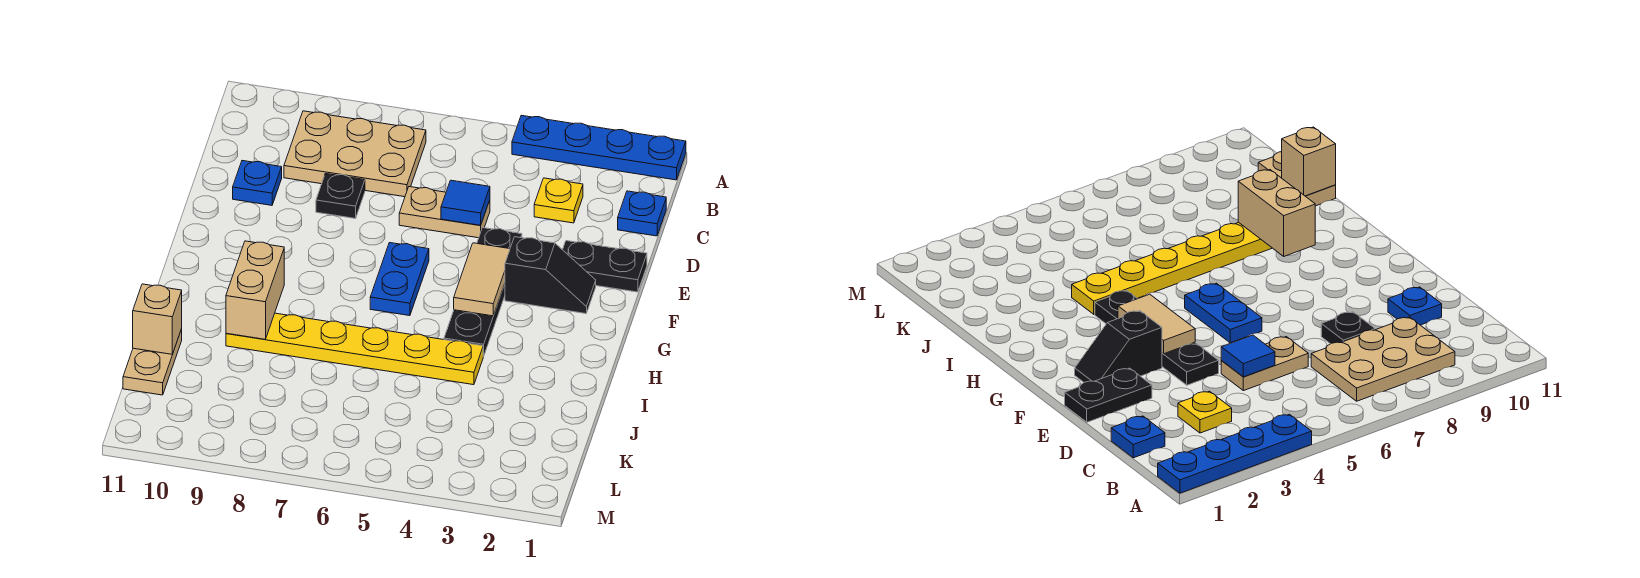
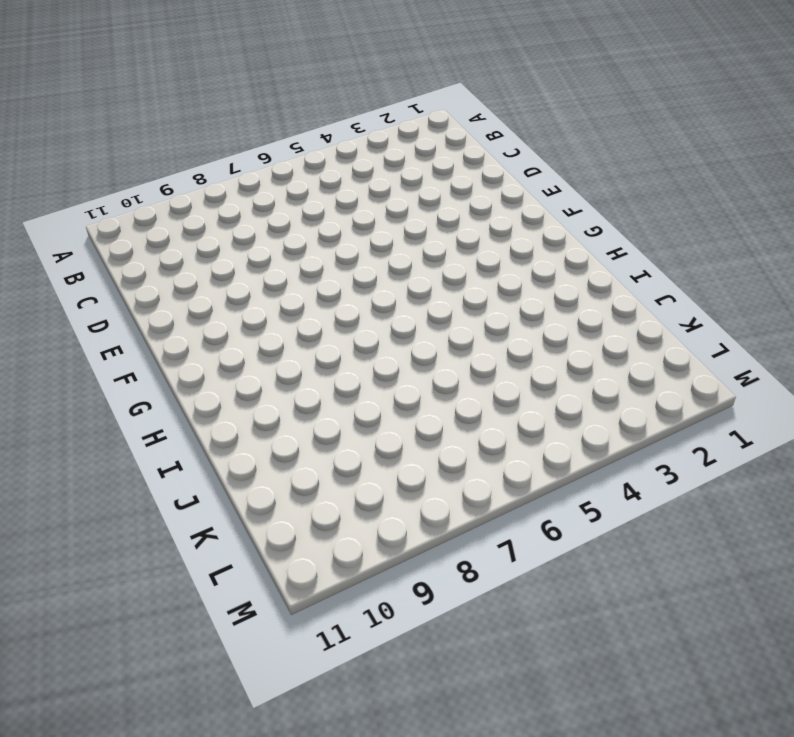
none -> blue plate A1:A4 level 1
none -> tan plate B7:C9 level 1
none -> blue plate C1 level 1

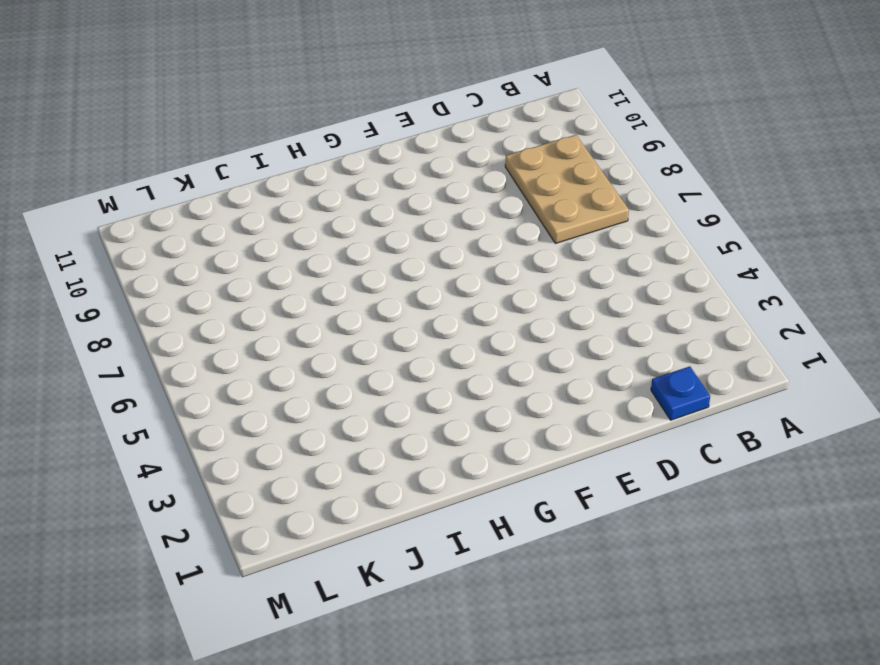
none -> blue plate A1:A4 level 1
none -> yellow plate C3 level 1
none -> tan plate D5:D6 level 1

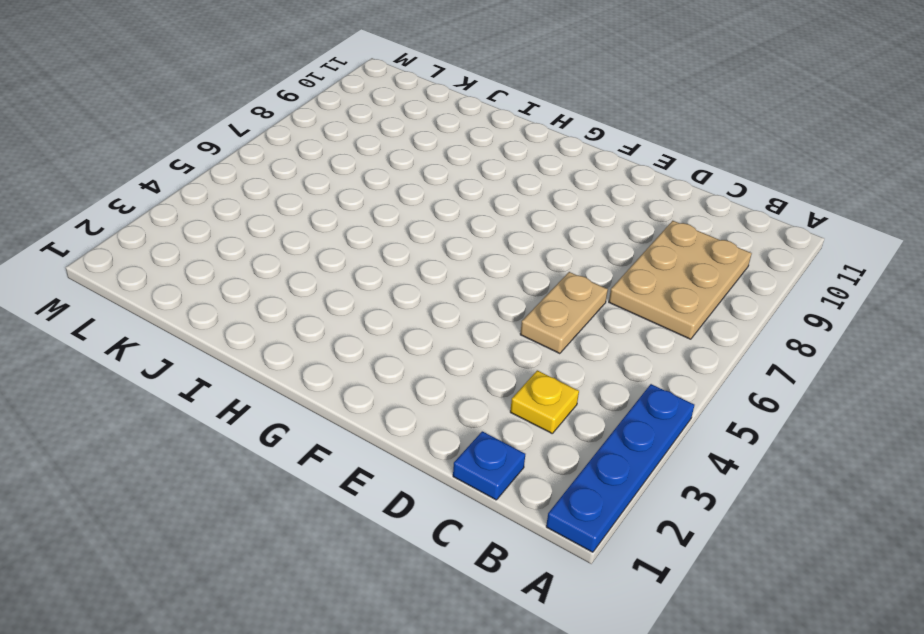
none -> black plate D8 level 1
none -> blue plate D10 level 1
none -> black plate E1:E2 level 1

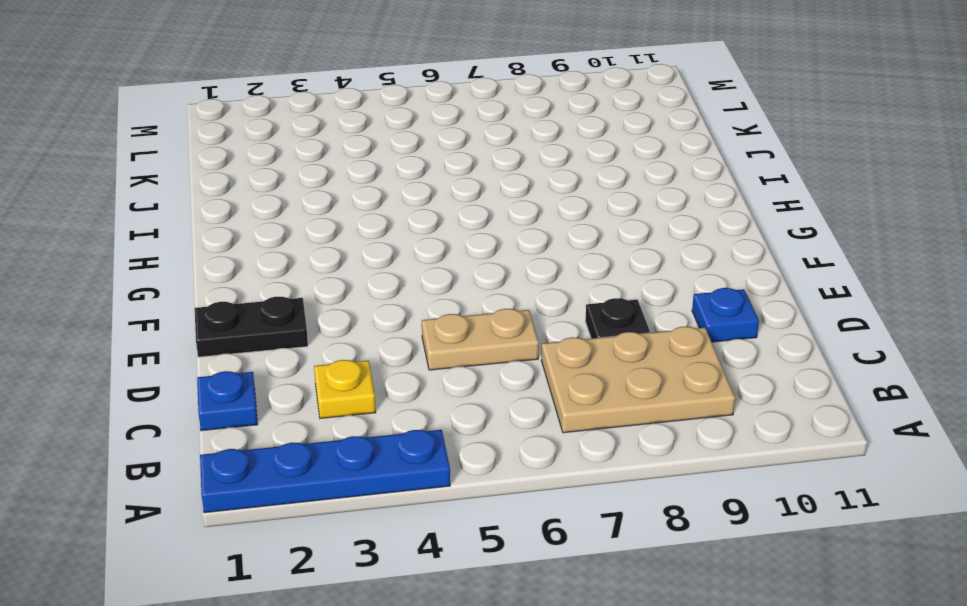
none -> black plate E4:H4 level 1
none -> black slope F2:F3 level 1 top 3
none -> blue plate F6:G6 level 1

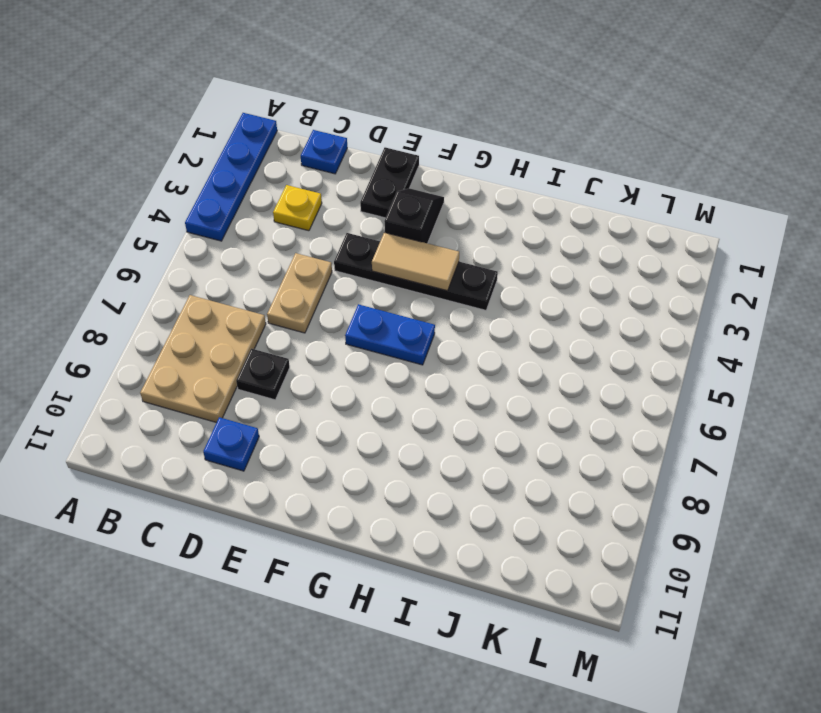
none -> yellow plate I4:I9 level 1
none -> tan plate J11:K11 level 1
none -> blue tile D5 level 2

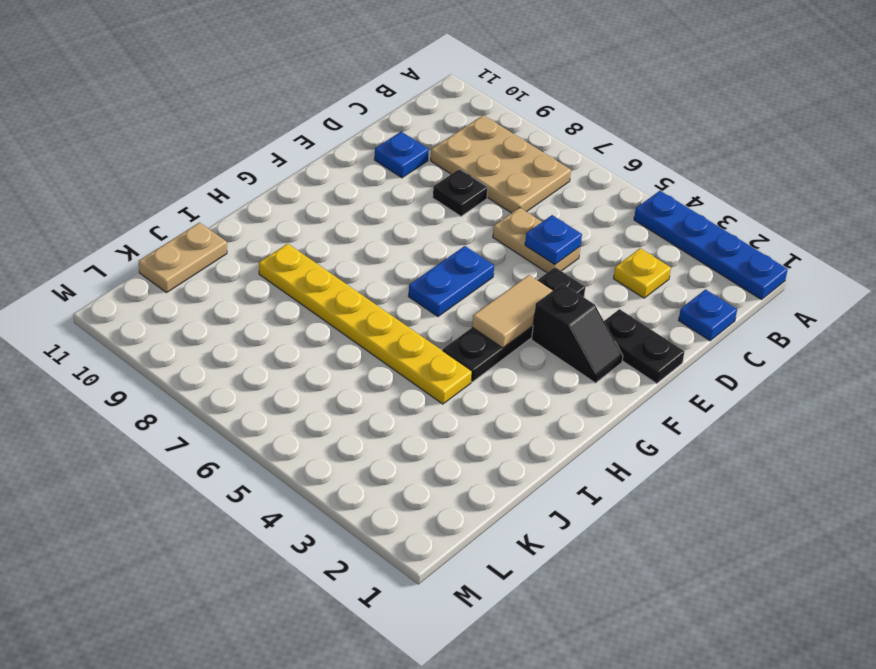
blue plate D5 level 2 -> blue tile D5 level 2
none -> tan brick H9:I9 level 2
none -> tan brick J11 level 2

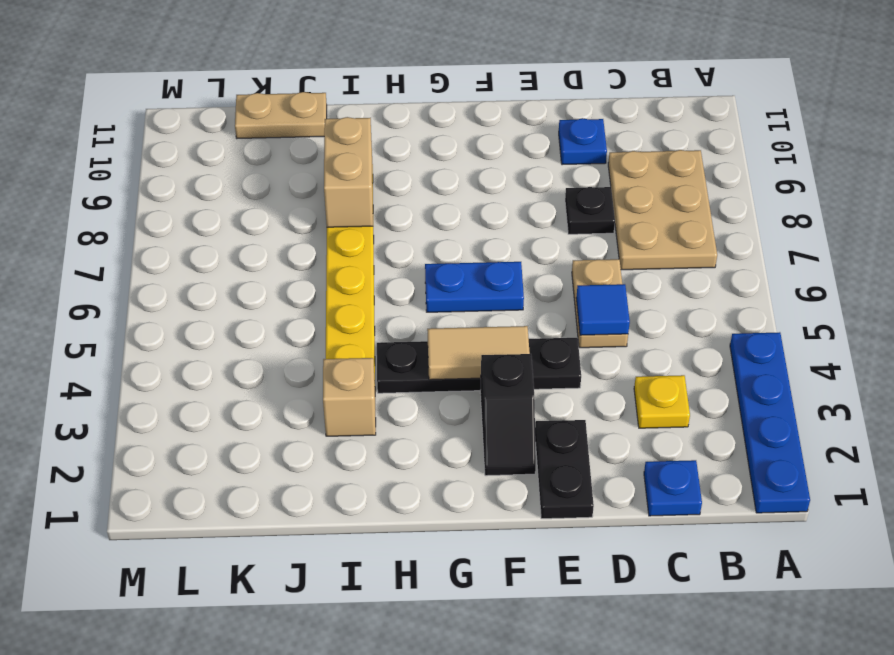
tan brick I3 level 1 -> tan brick J11 level 2
tan brick I8:I9 level 2 -> tan brick H9:I9 level 2

